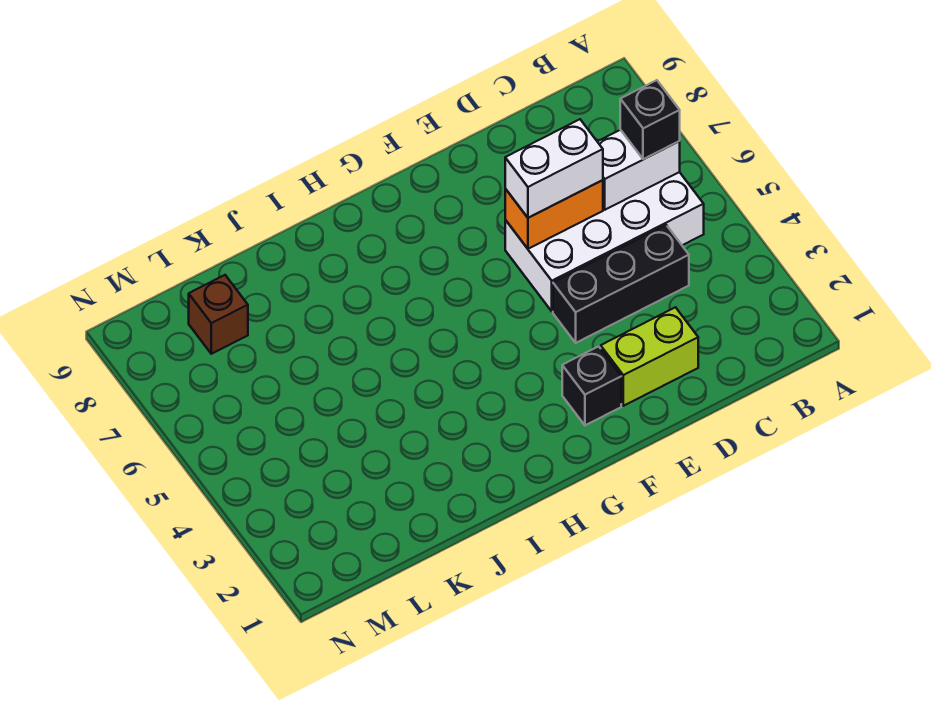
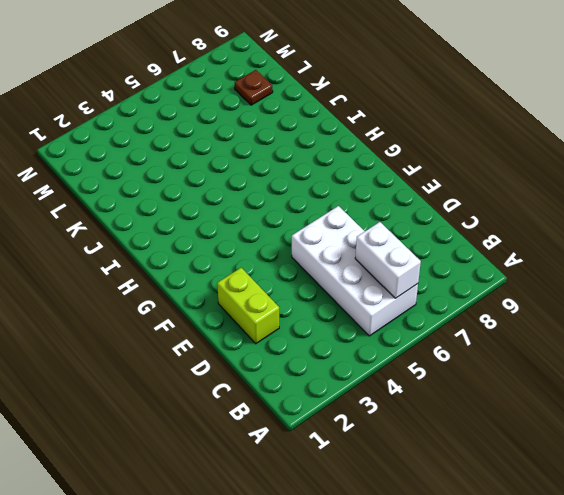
brown plate L8 level 1 -> brown brick L8 level 1
none -> black brick C4:E4 level 1
none -> black brick F2 level 1

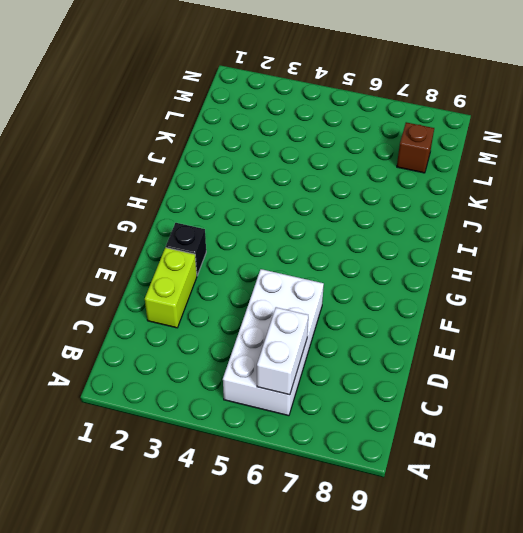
none -> black brick C4:E4 level 1
none -> orange brick D6:E6 level 2

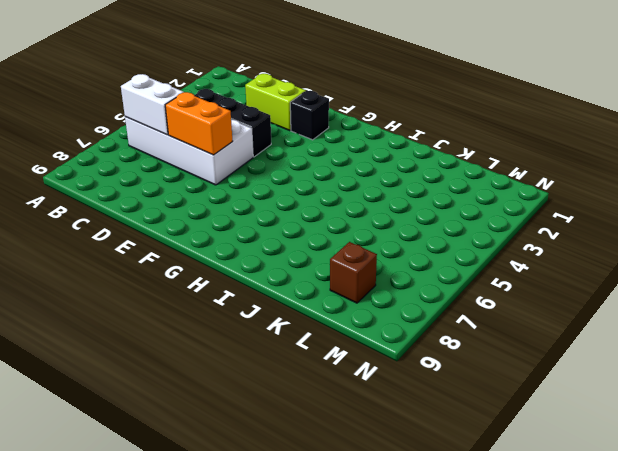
none -> black brick B6 level 3
none -> white brick D6:E6 level 3

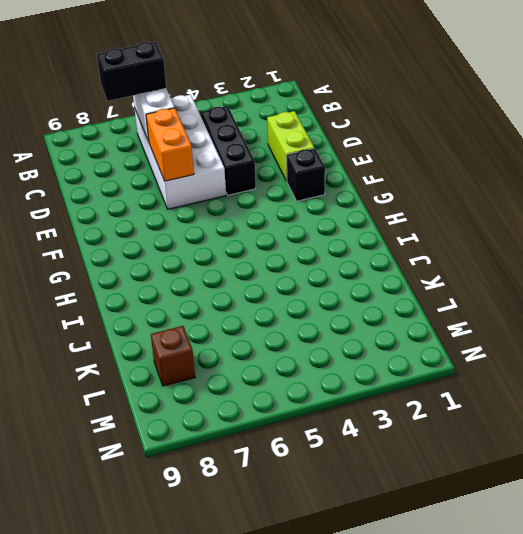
black brick B6:B7 level 3 -> black brick B6 level 3
none -> white brick D6:E6 level 3

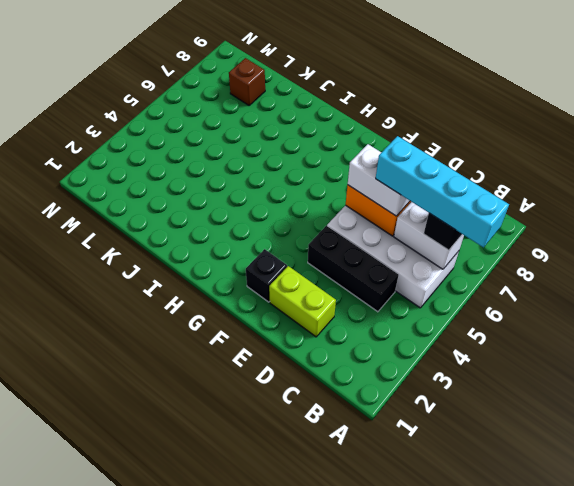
cyan brick A6:D6 level 4 -> none

